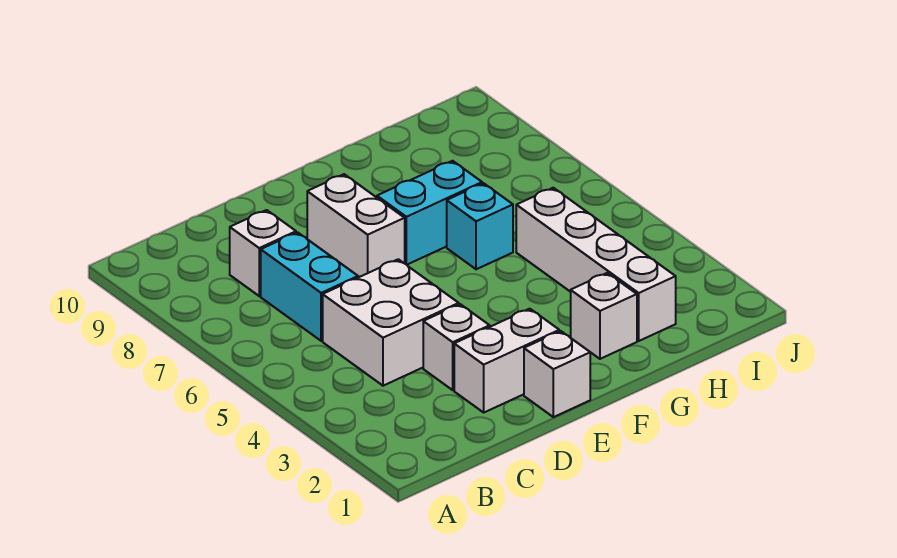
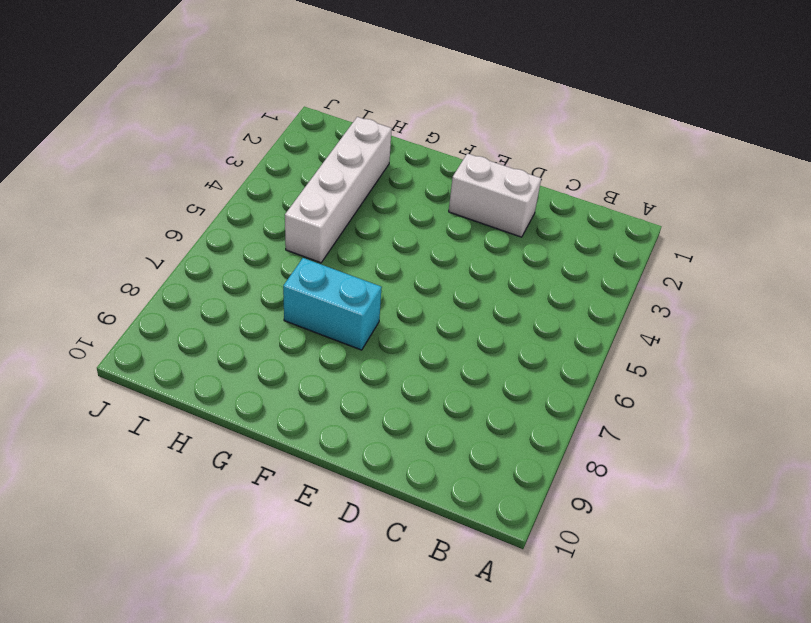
none -> white brick C4:D5 level 1
none -> cyan brick C6:C7 level 1

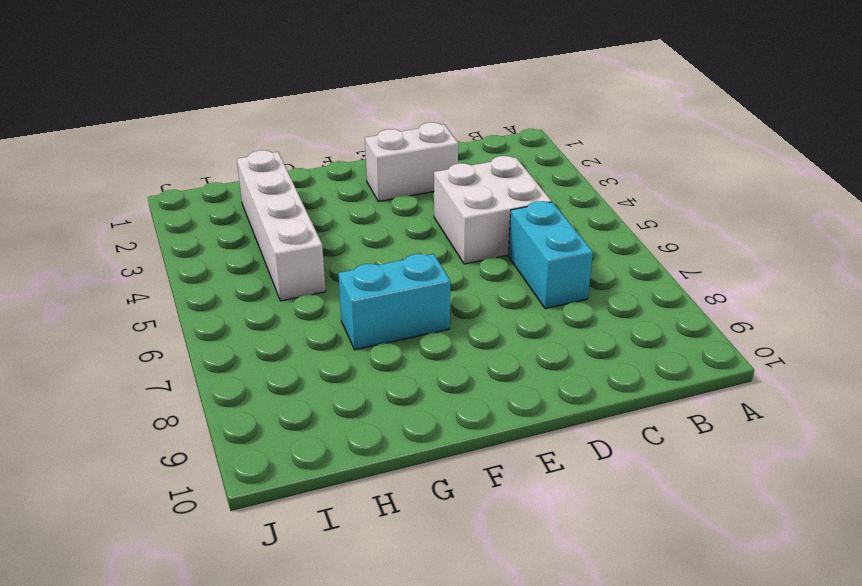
none -> white brick C8 level 1
none -> white brick D3 level 1

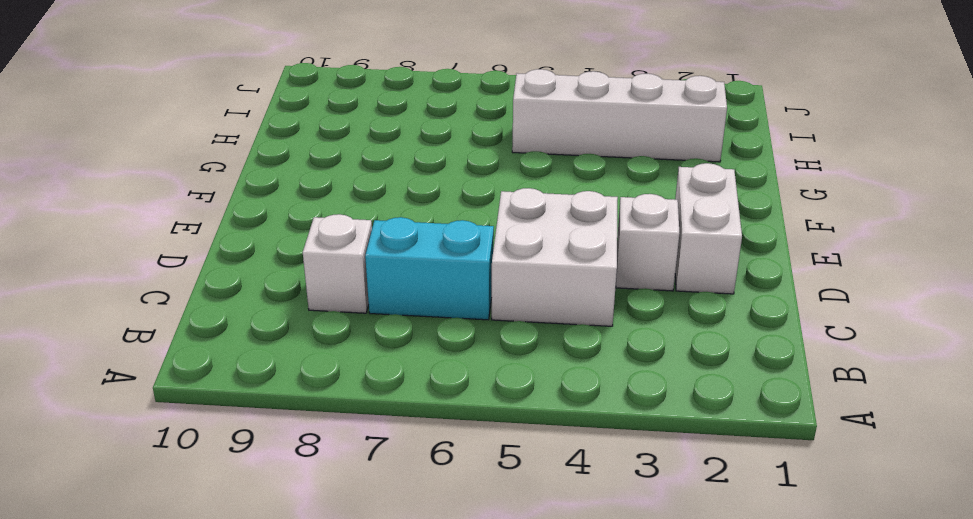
none -> white brick E1 level 1
none -> white brick E7:E8 level 1

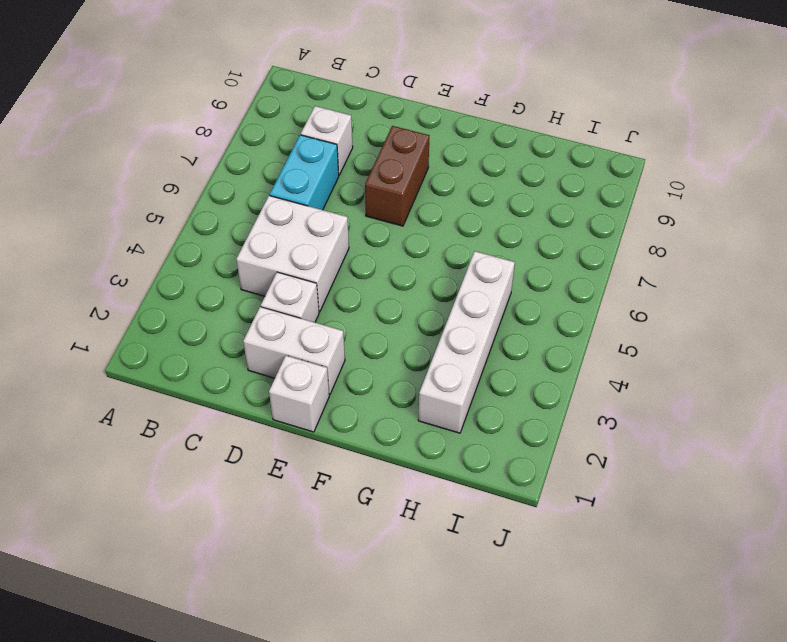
brown brick E7:E8 level 1 -> white brick E7:E8 level 1
none -> cyan brick F7:G7 level 1
none -> white brick G2 level 1

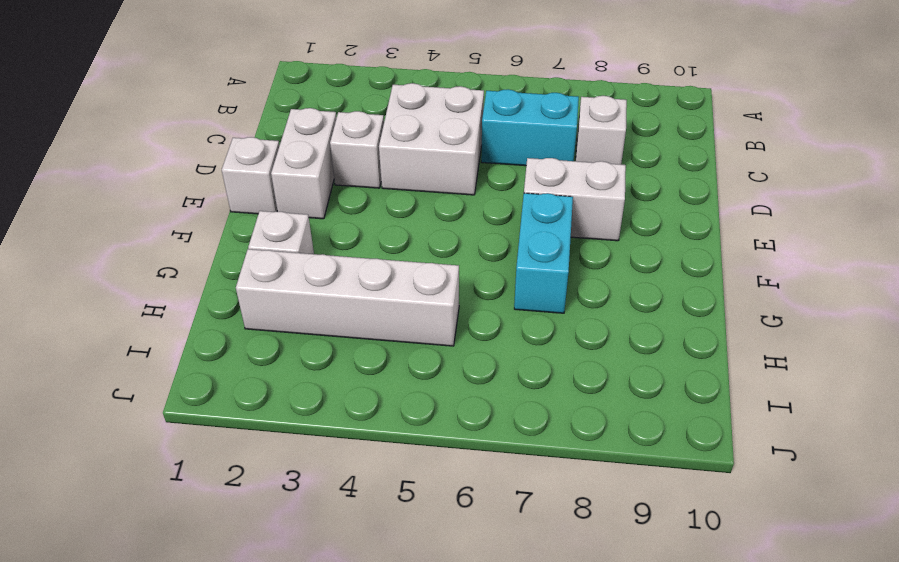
none -> cyan brick G6 level 1

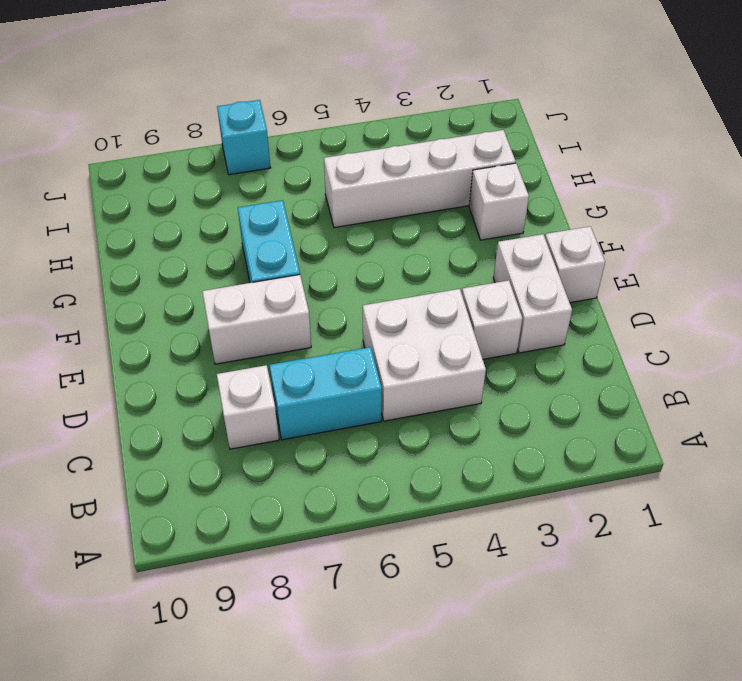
cyan brick J7 level 1 -> cyan brick G6 level 1

